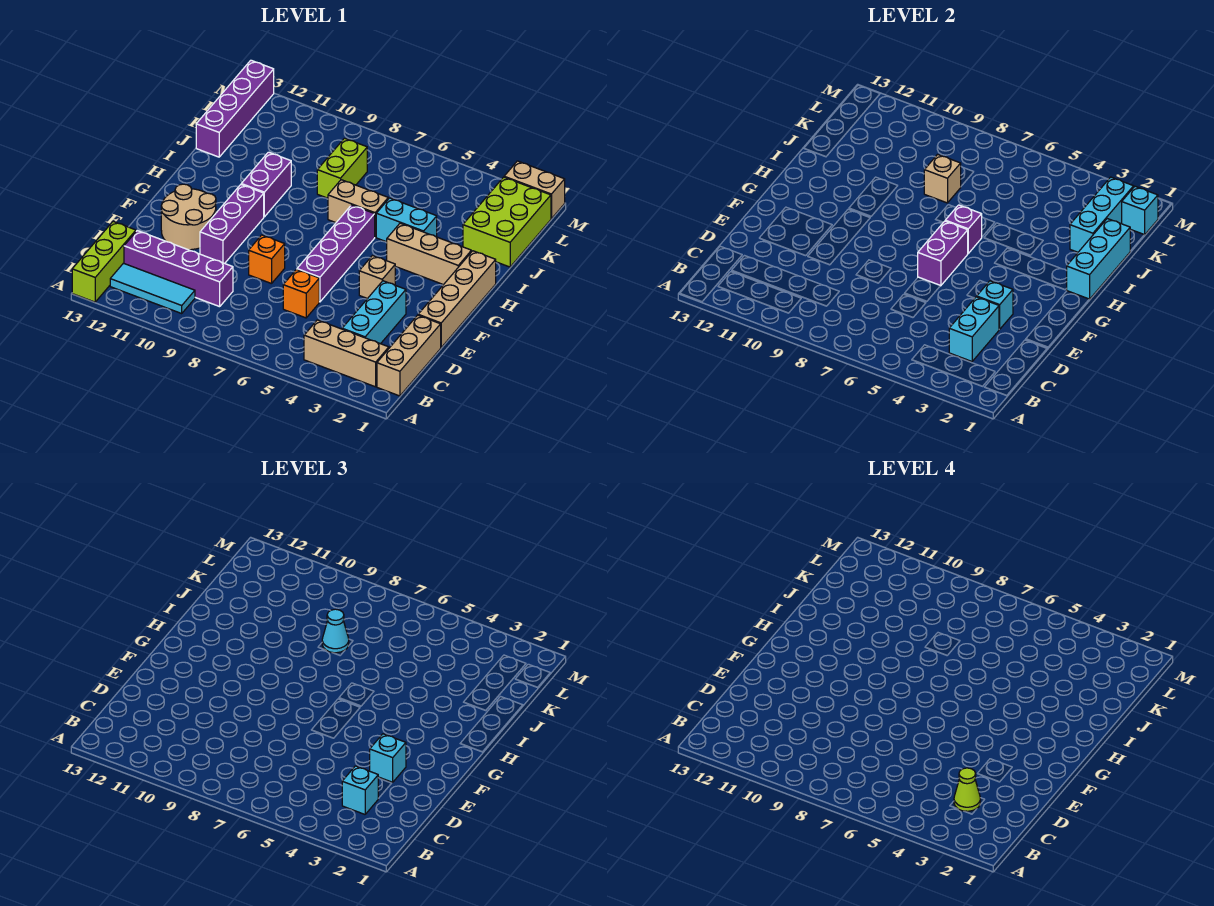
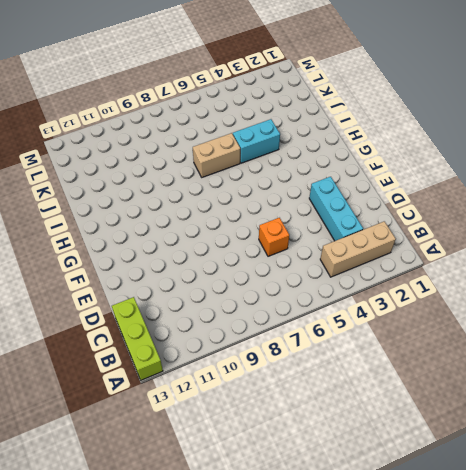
none -> tan brick B1:D1 level 1
none -> cyan tile B10:B12 level 1
none -> purple brick C9:C12 level 1
none -> tan brick E1:H1 level 1

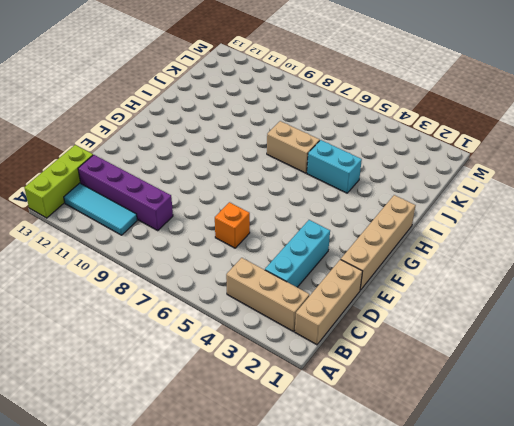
none -> purple brick E6:H6 level 1
none -> orange brick E8 level 1
none -> purple brick E10:G10 level 1
none -> tan round brick E11:F12 level 1

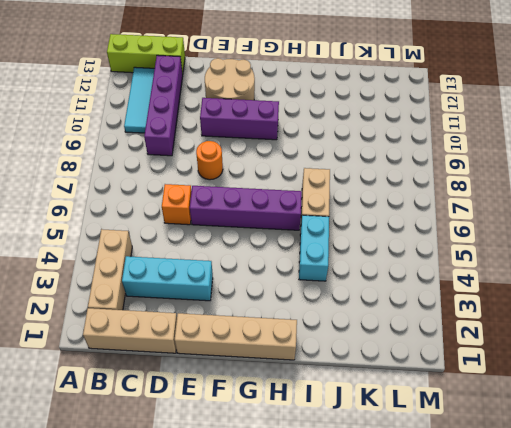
orange round brick E8 level 1 -> orange brick E8 level 1
none -> tan brick F4 level 1
none -> tan brick H2:H4 level 1
none -> purple brick H10:I10 level 1
none -> lime brick J1:L2 level 1

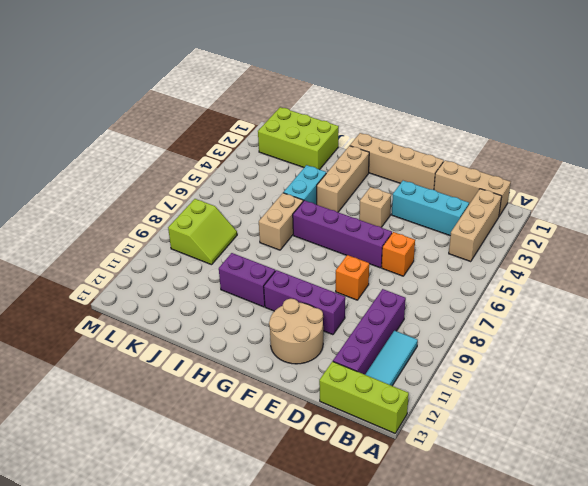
lime slope K8:L9 level 1 top L -> lime brick J8:K8 level 1
none -> purple brick J13:M13 level 1
none -> tan brick M1:M2 level 1
none -> cyan brick C3:D3 level 2
none -> cyan brick E3 level 2

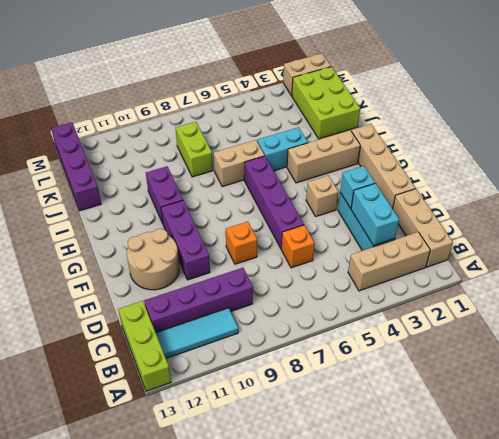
none -> purple brick F6:G6 level 2
none -> cyan brick H1:J1 level 2
none -> purple brick H6 level 2
none -> cyan brick J2:L2 level 2

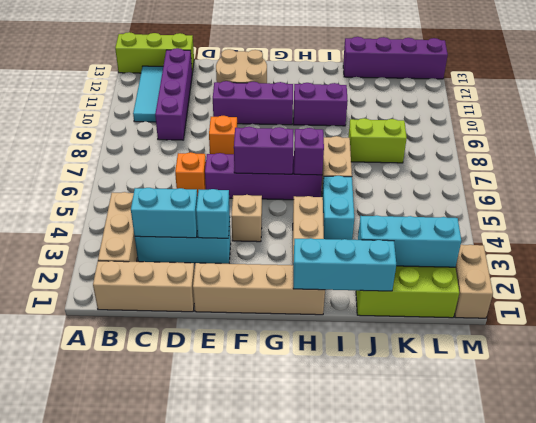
none -> tan brick J8 level 2
none -> cyan brick L1 level 2
none -> cyan brick C3 level 3
none -> cyan brick E3 level 3

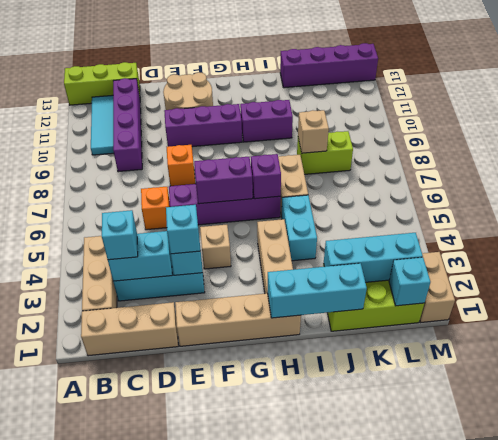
none -> cyan cone J8 level 3
none -> lime cone C3 level 4

